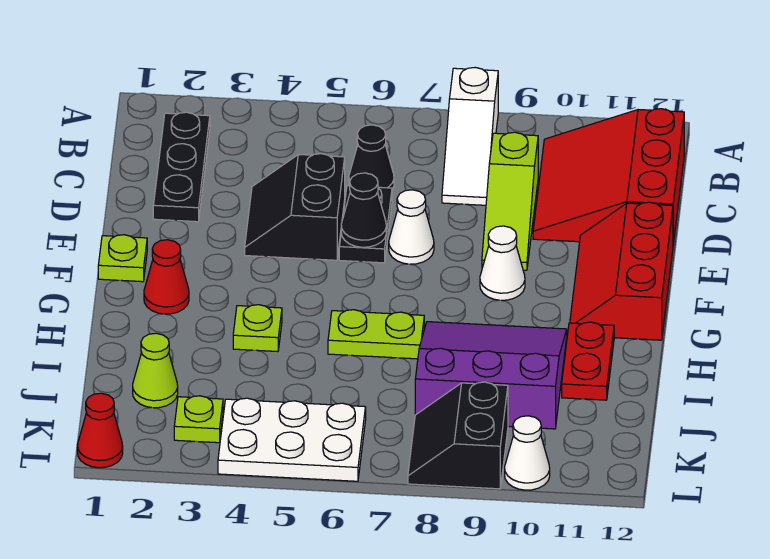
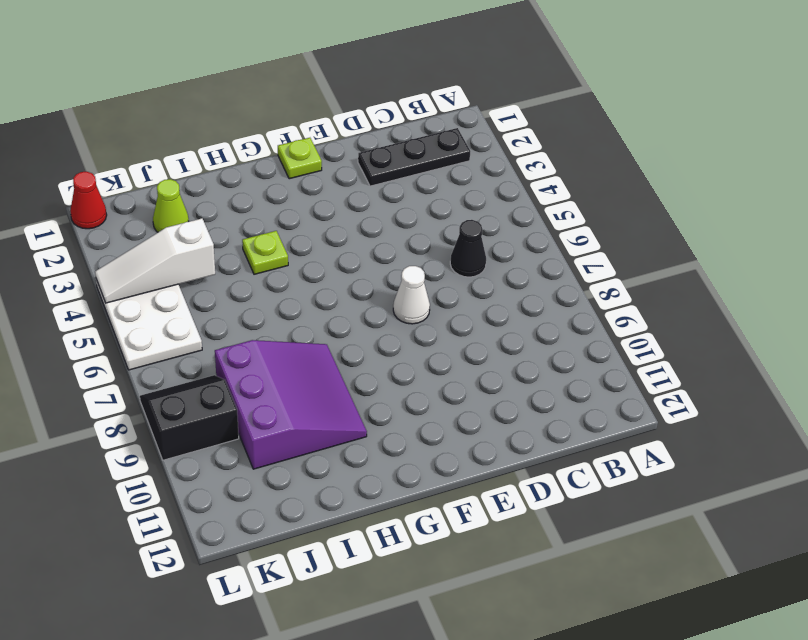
white slope J4:L4 level 2 top J -> white slope A8:C8 level 1 top A
none -> red slope B10:D12 level 1 top 12
none -> lime slope C9:E9 level 1 top C
none -> black slope D4:E5 level 1 top 5

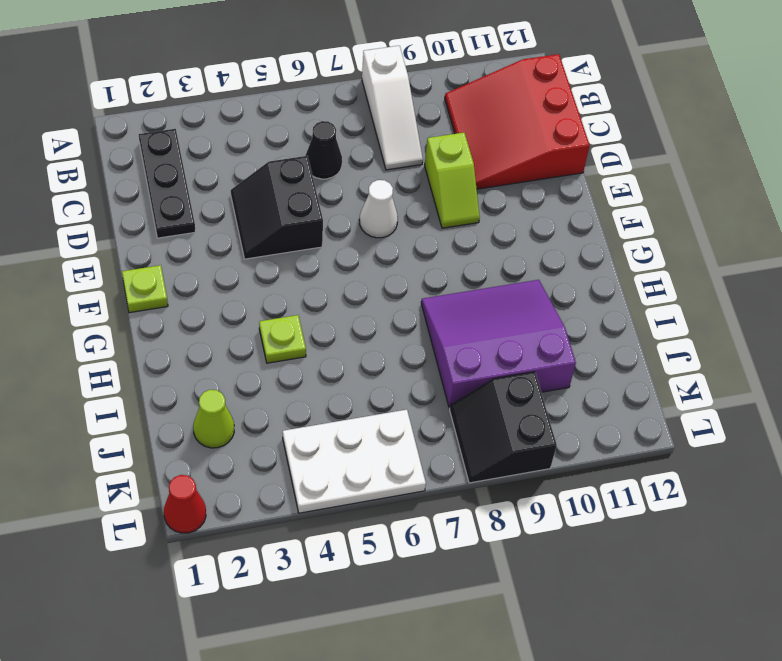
lime slope D9:E9 level 1 top D -> lime slope C9:E9 level 1 top C
none -> black plate D6:E6 level 1
none -> red slope E11:G12 level 1 top 12
none -> white cone F9 level 1

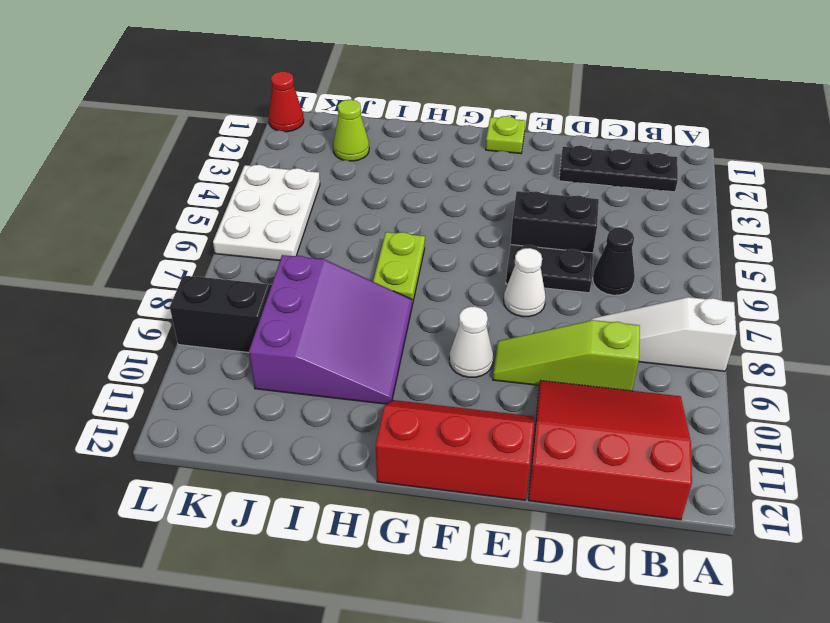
none -> red cone G2 level 1
none -> lime plate H4 level 1
none -> red plate H11:I11 level 1

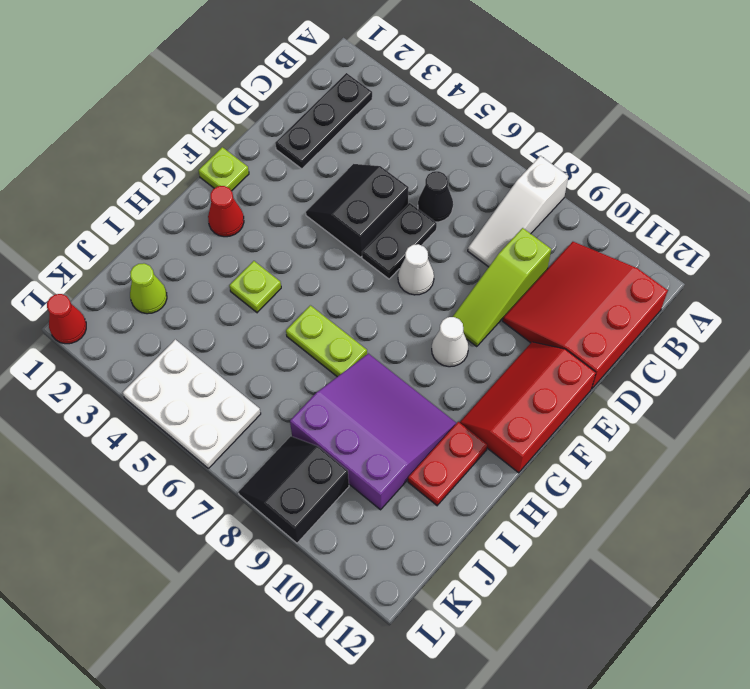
none -> lime plate K3 level 1
none -> white cone L10 level 1
none -> black cone E6 level 2

